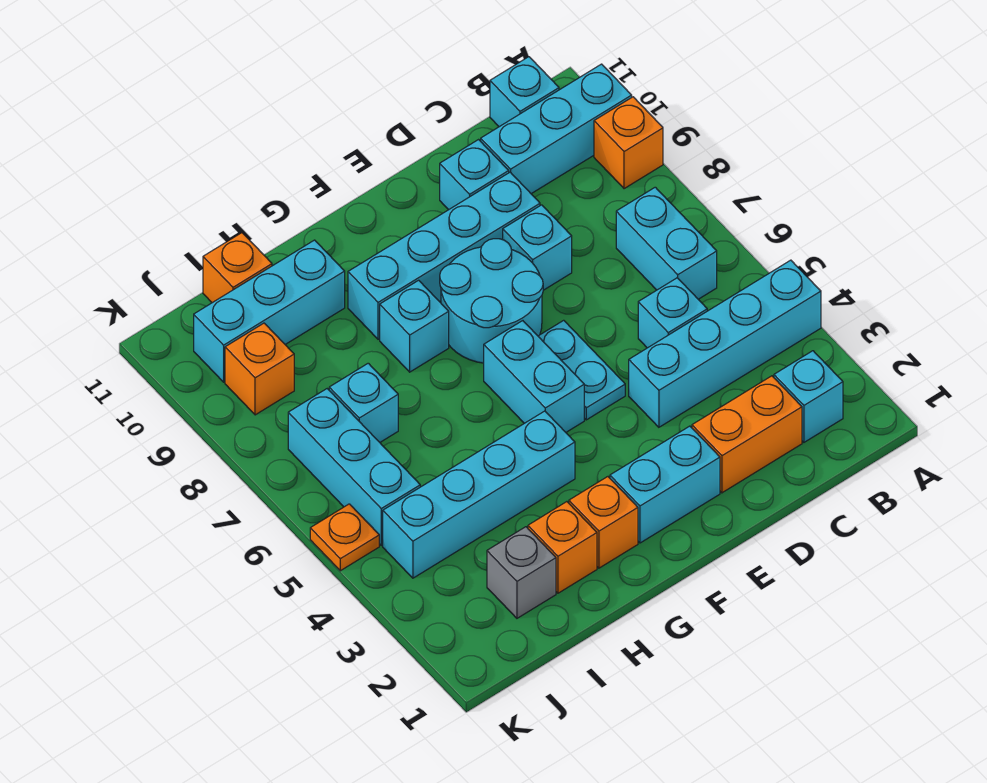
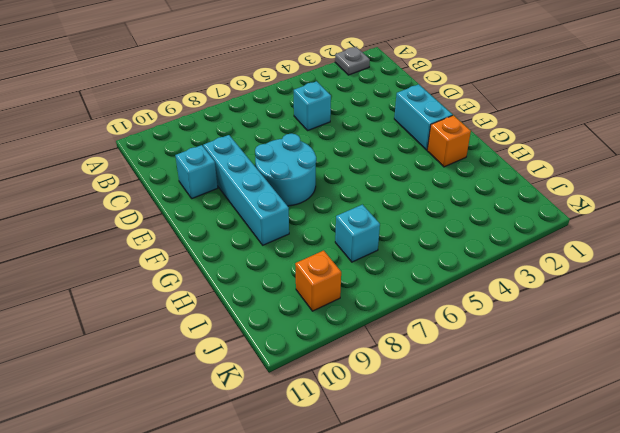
grey plate A2 level 1 -> none
none -> cyan brick A4:D4 level 1
none -> orange brick A9 level 1
none -> cyan brick A10:C10 level 1

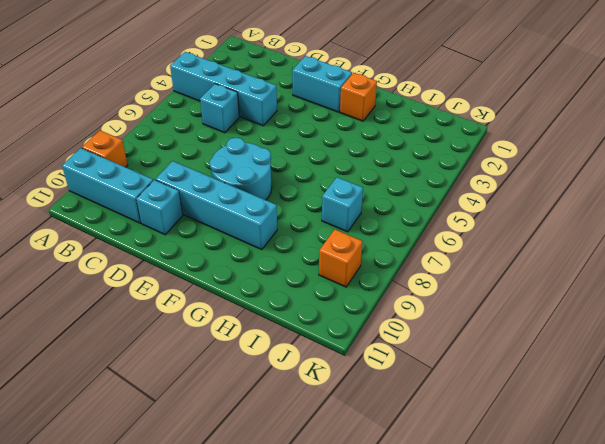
none -> cyan brick B2 level 1
none -> cyan brick B6:B7 level 1
none -> cyan brick B11 level 1

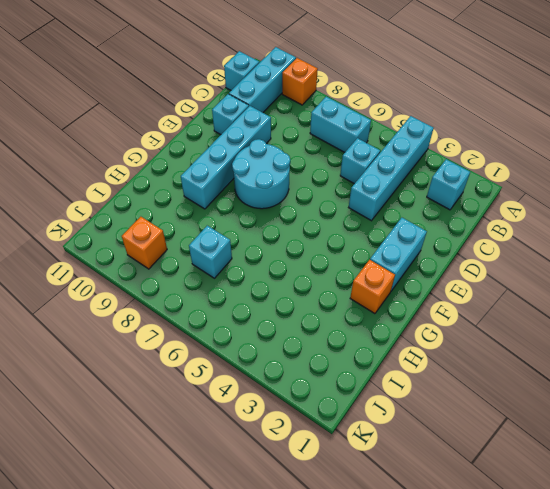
none -> orange brick C2:D2 level 1
none -> cyan brick D8 level 1
none -> cyan plate E5:E6 level 1

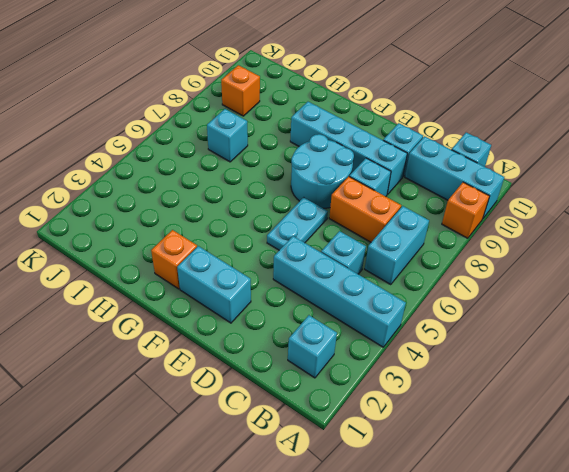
orange brick C7:D7 level 1 -> orange brick C2:D2 level 1
none -> cyan brick F5:F6 level 1
none -> cyan brick G4:J4 level 1
none -> cyan brick G8 level 1

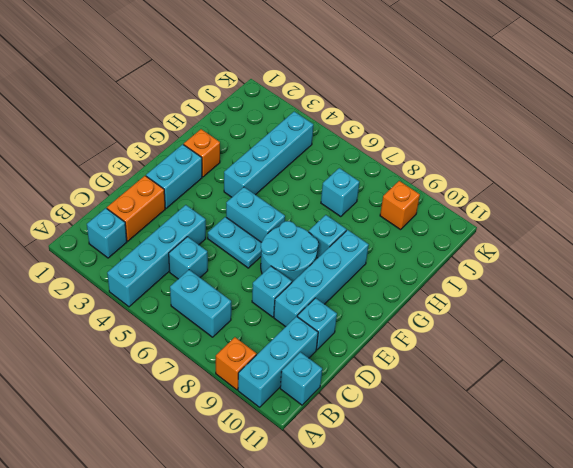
none -> orange brick H2 level 1
none -> cyan brick H10:J10 level 1
none -> grey brick I2 level 1

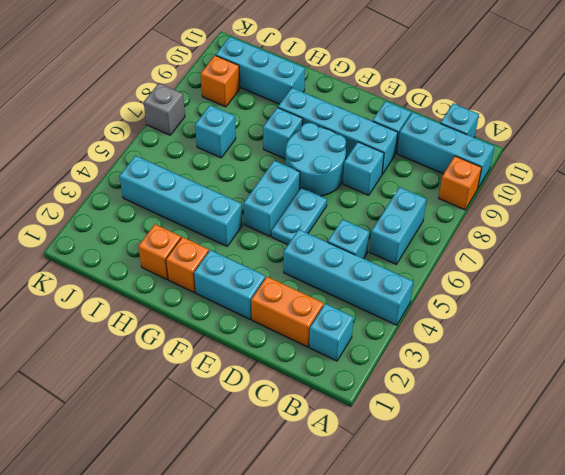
grey brick K7 level 1 -> grey brick I2 level 1
none -> orange brick I11 level 1
none -> cyan brick J5:J7 level 1
none -> orange plate K5 level 1

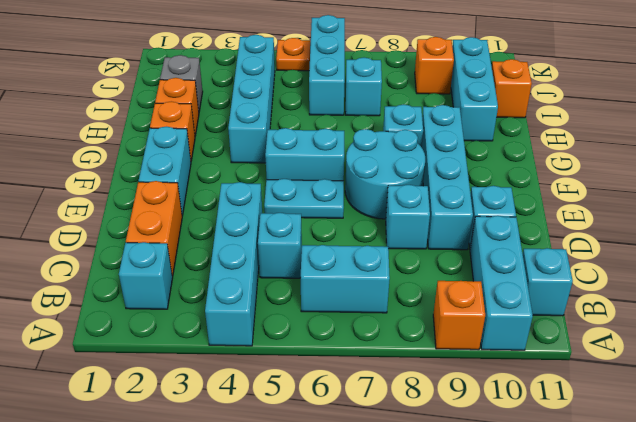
cyan brick I6:K6 level 1 -> cyan brick J5:J7 level 1

